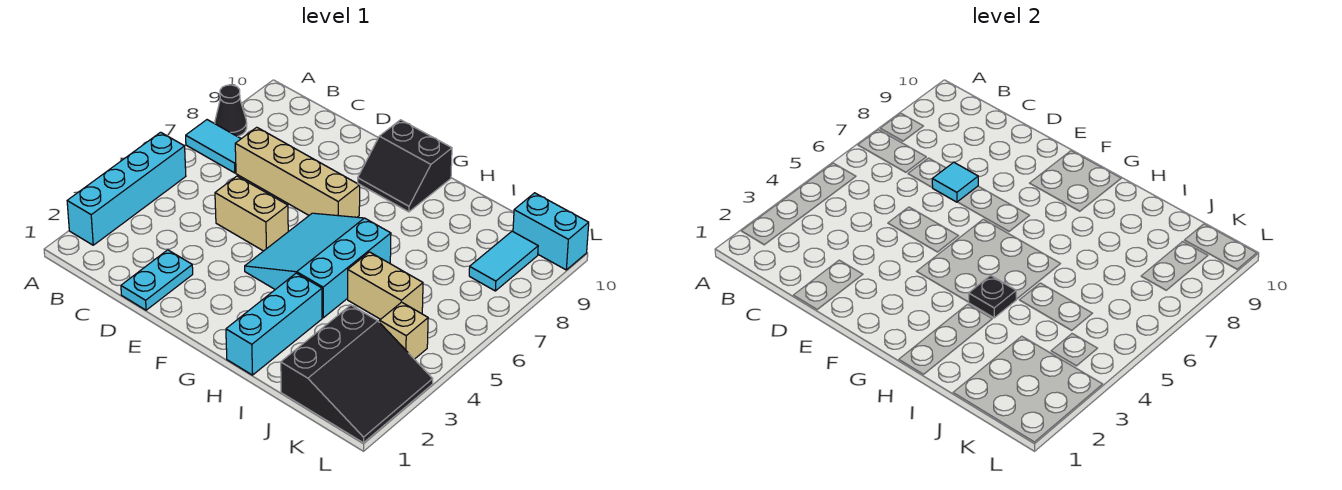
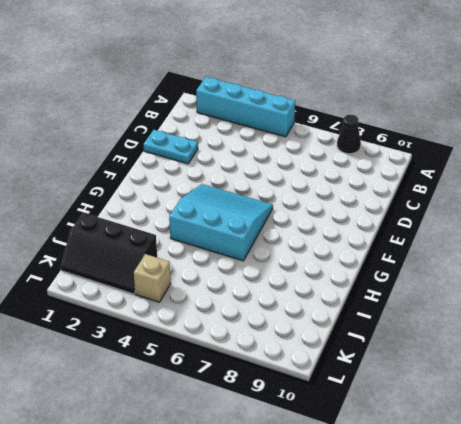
black slope J1:K3 level 1 top J -> black slope J1:L3 level 1 top J
none -> cyan tile A7:B7 level 1
none -> tan brick C7:F7 level 1
none -> tan brick D5:E5 level 1

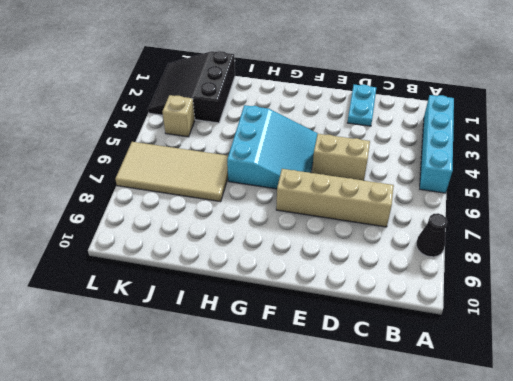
tan tile I6:L7 level 1 -> none
none -> cyan tile A7:B7 level 1
none -> black slope F9:G10 level 1 top 10
none -> cyan brick H1:H3 level 1

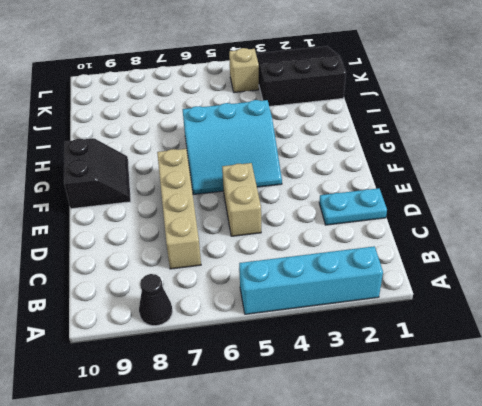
none -> cyan tile A7:B7 level 1
none -> cyan brick H1:H3 level 1
none -> tan brick I5:J5 level 1

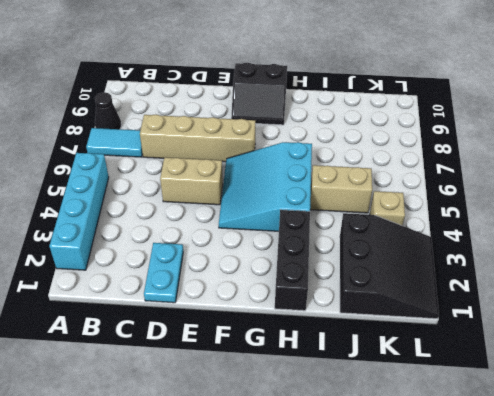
black brick H1:H3 level 1 -> cyan brick H1:H3 level 1
none -> cyan tile K8:K9 level 1
none -> cyan brick K10:L10 level 1
none -> cyan tile D7 level 2

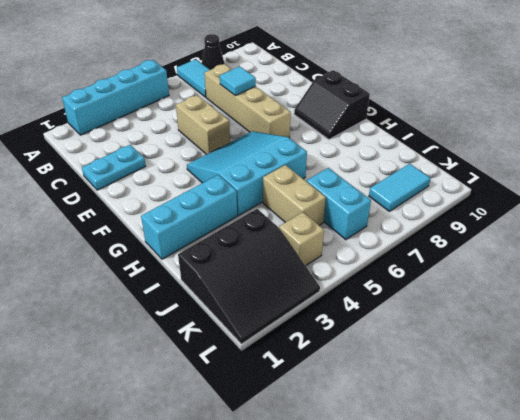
cyan brick J6:K6 level 1 -> cyan brick K10:L10 level 1
none -> black plate H4 level 2

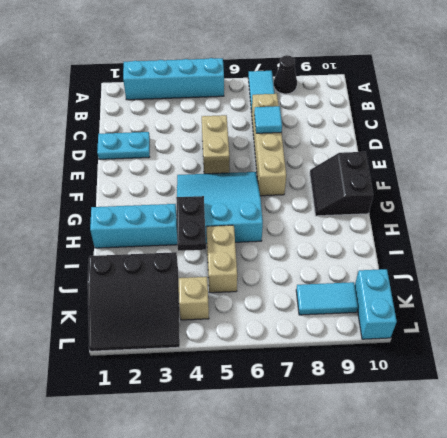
black plate H4:I4 level 2 -> black plate H4 level 2

